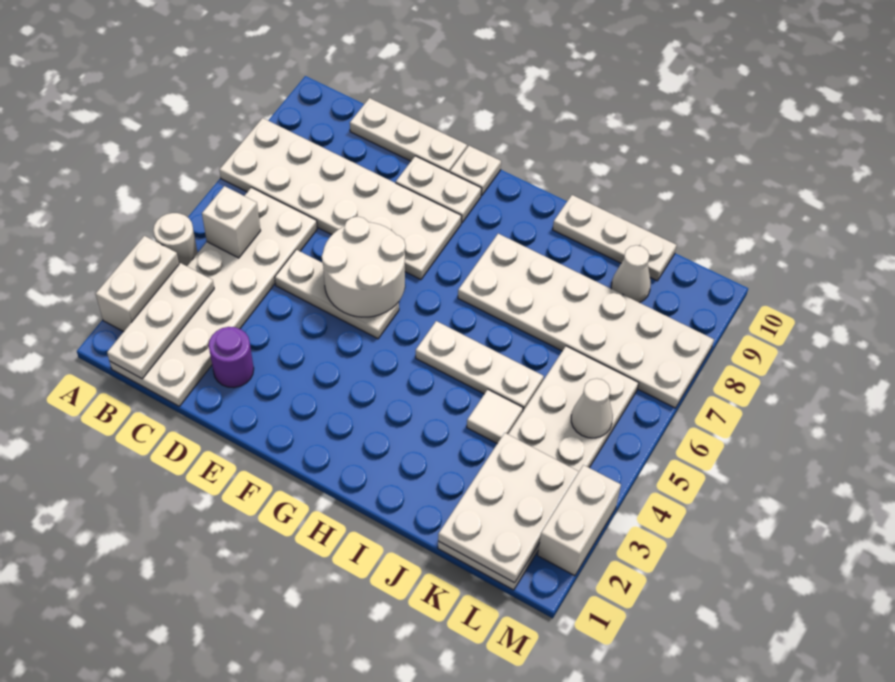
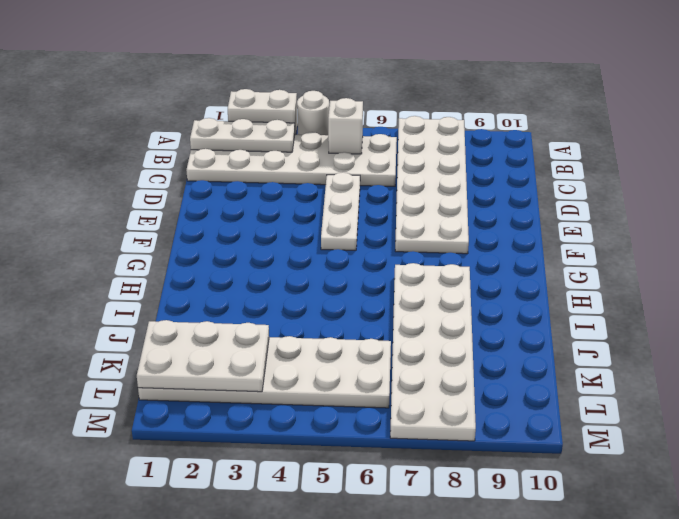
none -> white plate C10:E10 level 1
none -> purple round brick D2 level 1
none -> white plate E9:F9 level 1

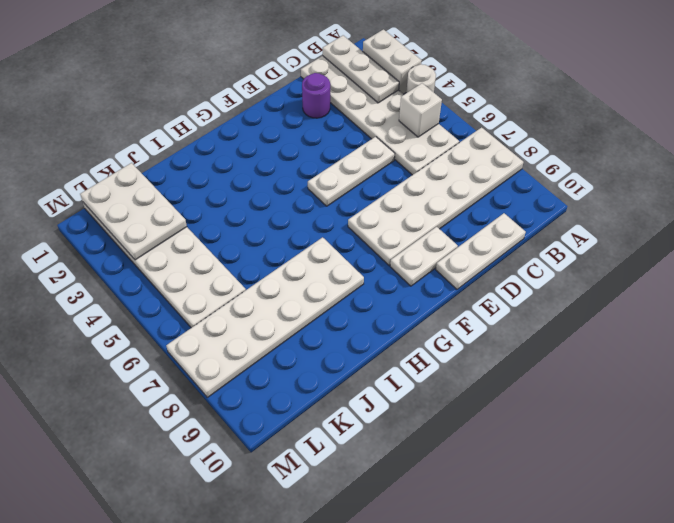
none -> white plate F10 level 1
none -> white plate H5:J5 level 1
none -> white plate I10:K10 level 1

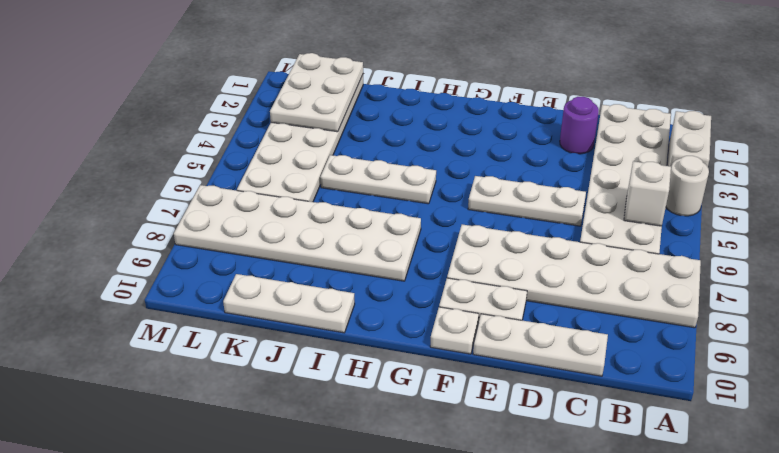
none -> white tile J4 level 1
none -> white cone K9 level 1
none -> white brick M2:M3 level 1

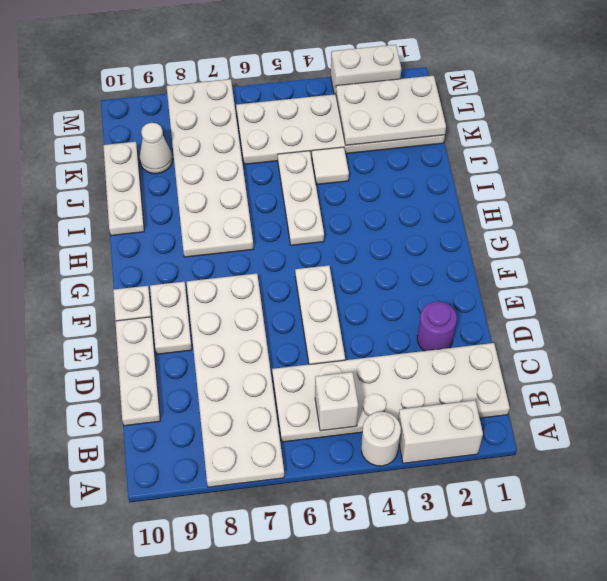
none -> white plate B1:B3 level 2
none -> white round brick E5:F6 level 2
none -> white cone L5 level 2

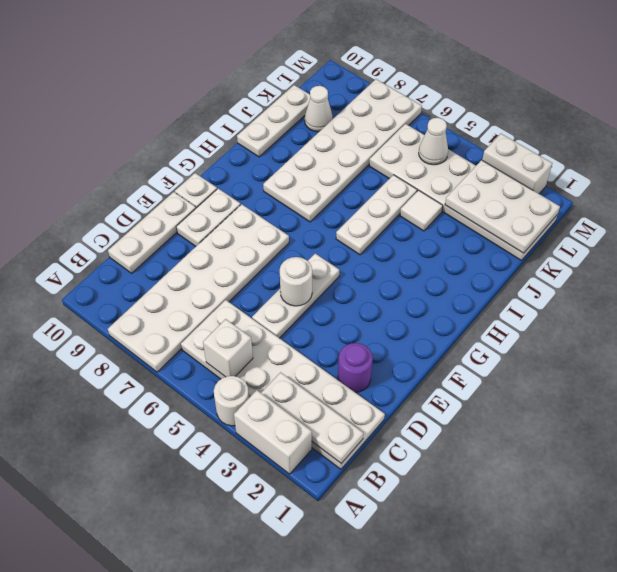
white round brick E5 level 2 -> white round brick E5:F6 level 2

